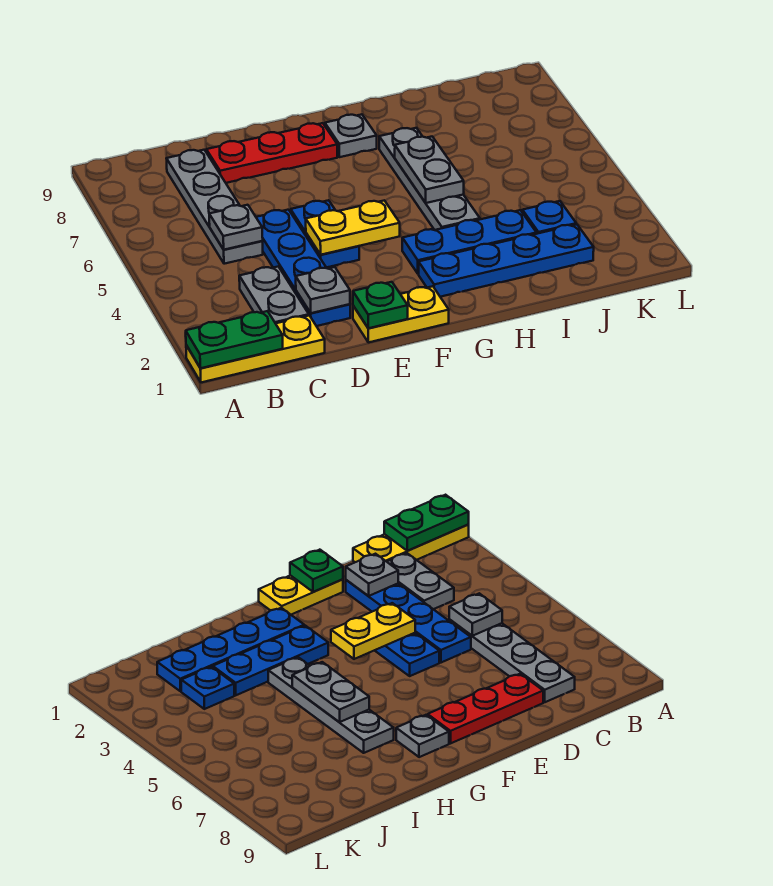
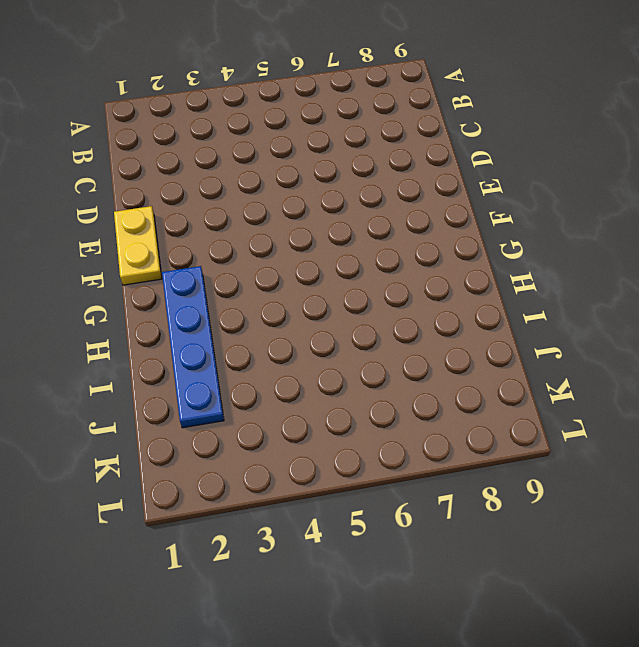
none -> yellow plate A1:C1 level 1
none -> grey plate C2:C3 level 1
none -> grey plate C5:C8 level 1

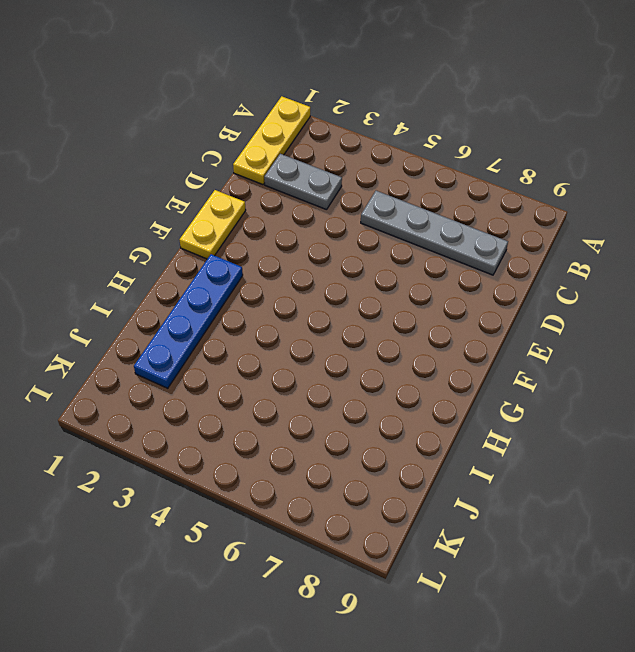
none -> blue plate D2:D5 level 1
none -> red plate D8:F8 level 1
none -> blue plate E4:E5 level 1

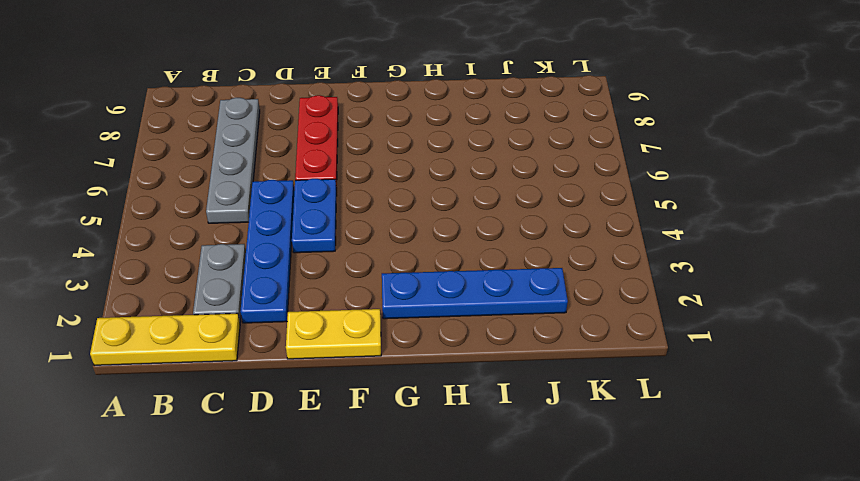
red plate E6:E8 level 1 -> red plate D8:F8 level 1
none -> blue plate G3:I3 level 1
none -> grey plate G8 level 1
none -> grey plate H4:H7 level 1

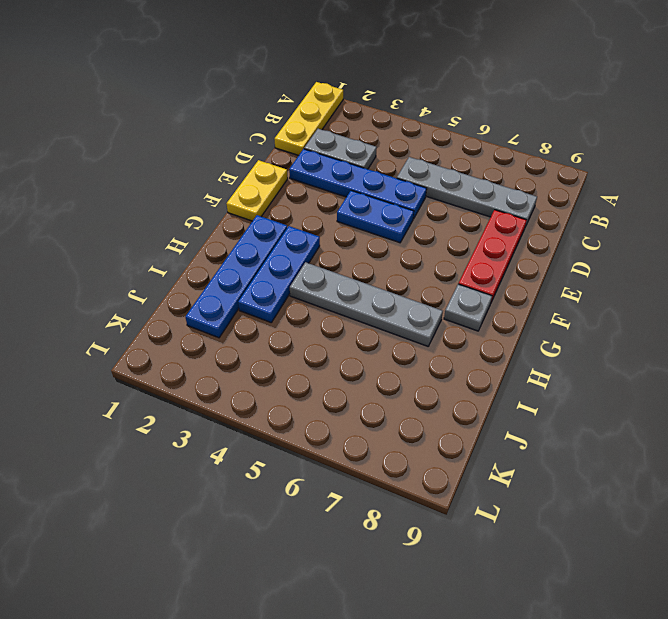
none -> blue plate J3 level 1
none -> green plate A1:B1 level 2
none -> grey plate C5 level 2

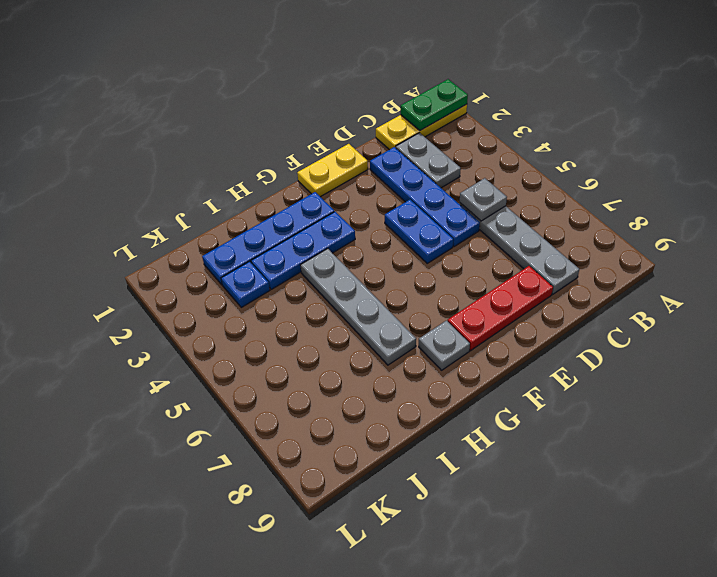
none -> grey plate D2 level 2
none -> green plate E1 level 2
none -> yellow plate E4:F4 level 2

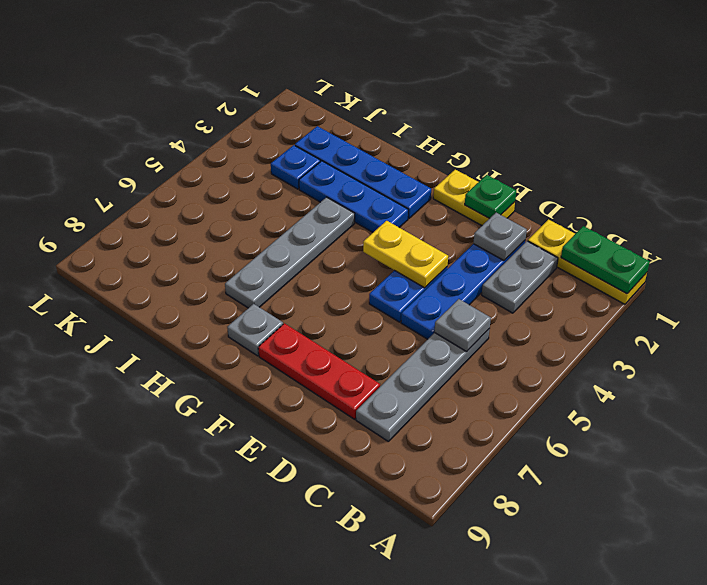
none -> grey plate H5:H6 level 2

